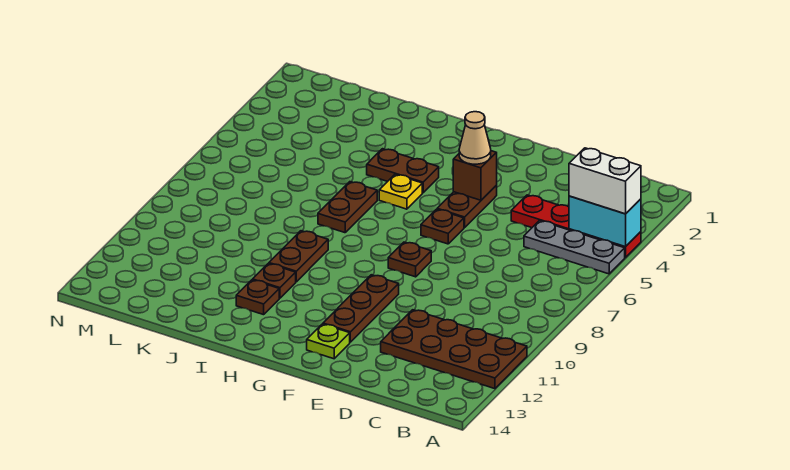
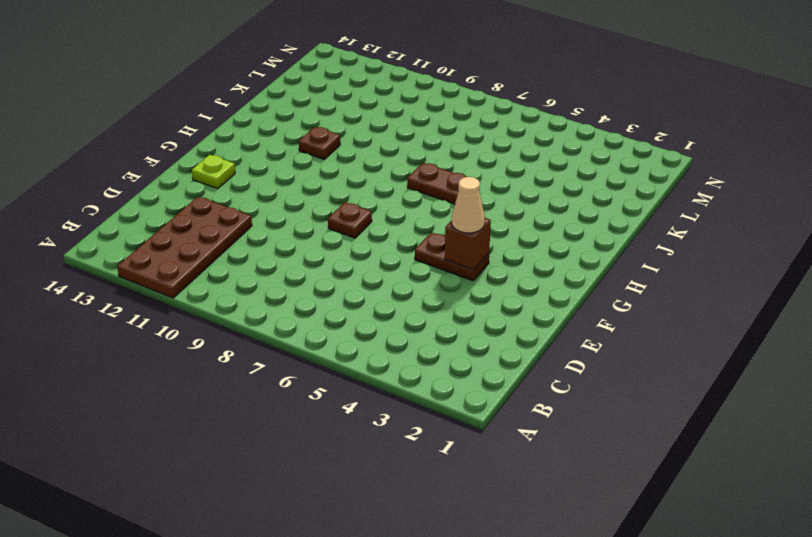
none -> red plate A4:D4 level 1
none -> grey plate A5:C5 level 1
none -> brown plate F6 level 1

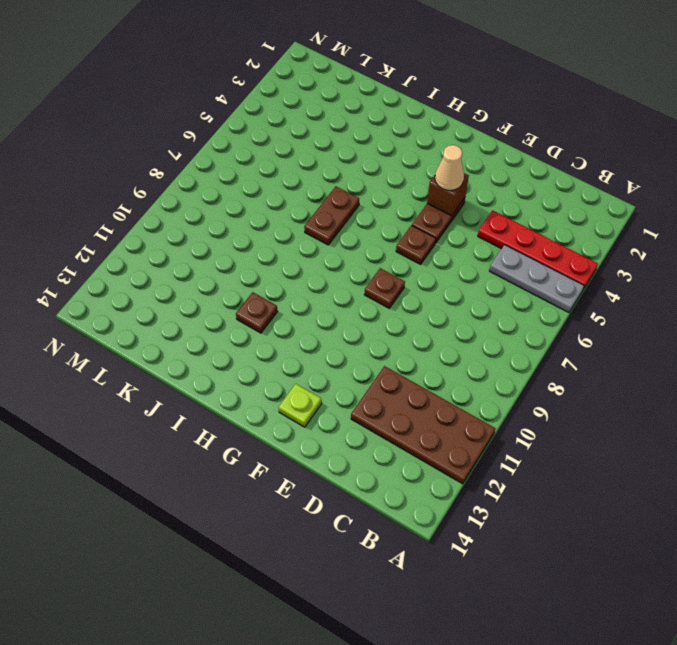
none -> brown plate F10:F12 level 1
none -> brown plate H4:I4 level 1
none -> yellow plate H5 level 1

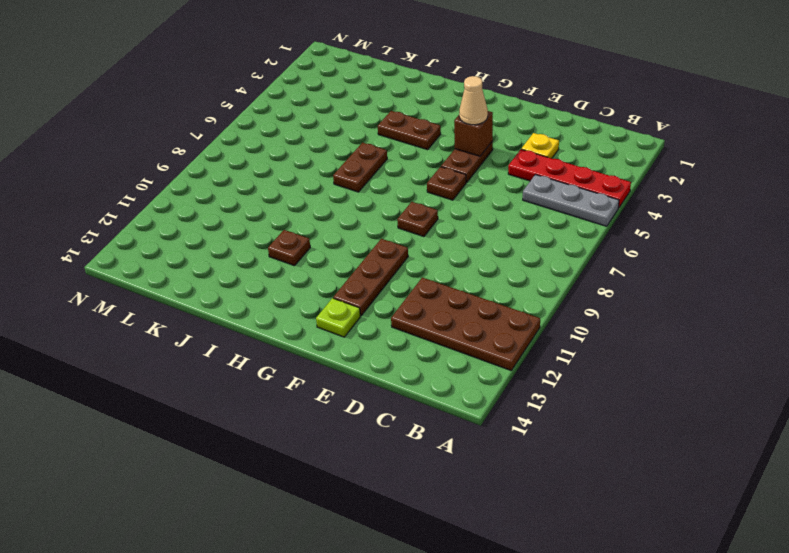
yellow plate D3 level 1 -> yellow plate H5 level 1
none -> brown plate I9:I10 level 1
none -> brown plate I12 level 1
none -> cyan brick A4:B4 level 2

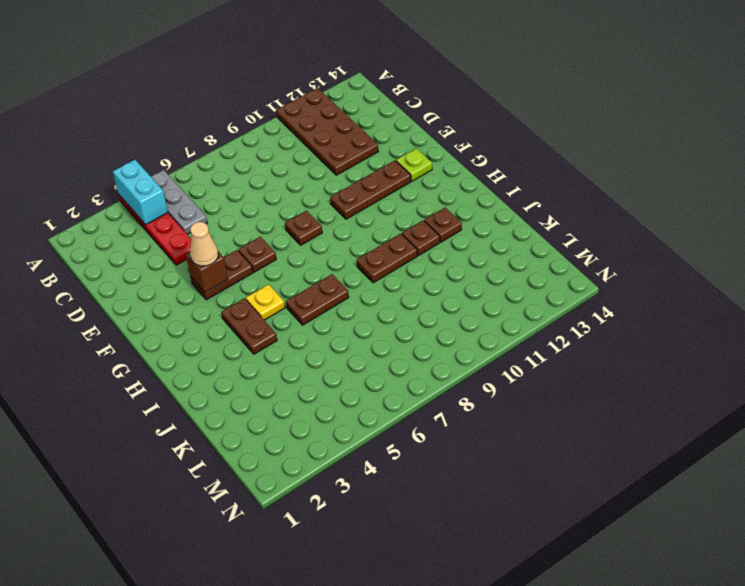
none -> white brick A4:B4 level 3

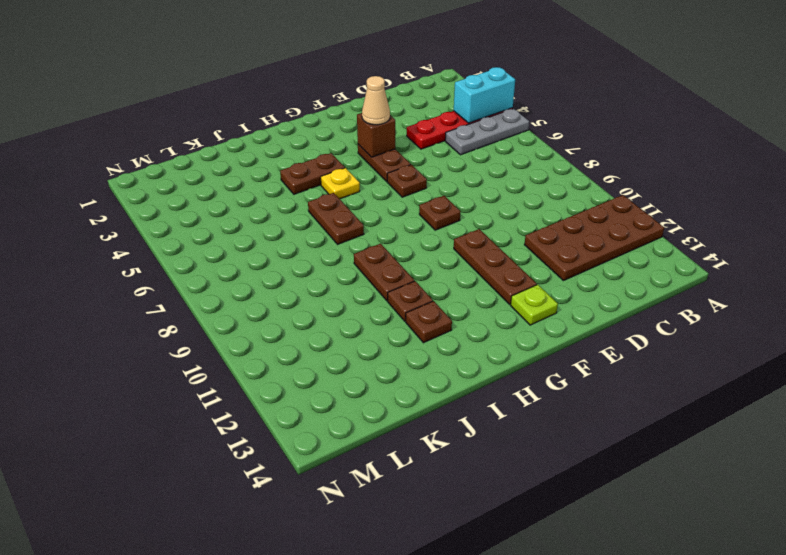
none -> white brick A4:B4 level 3

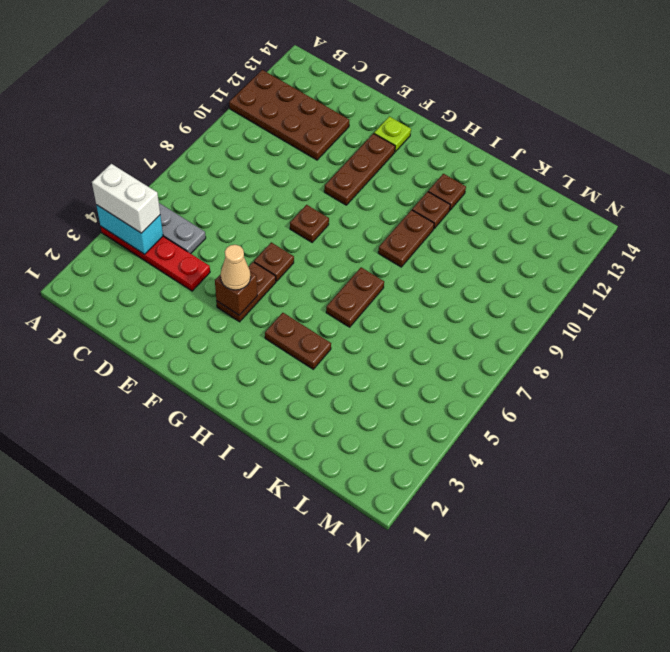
none -> yellow plate H5 level 1

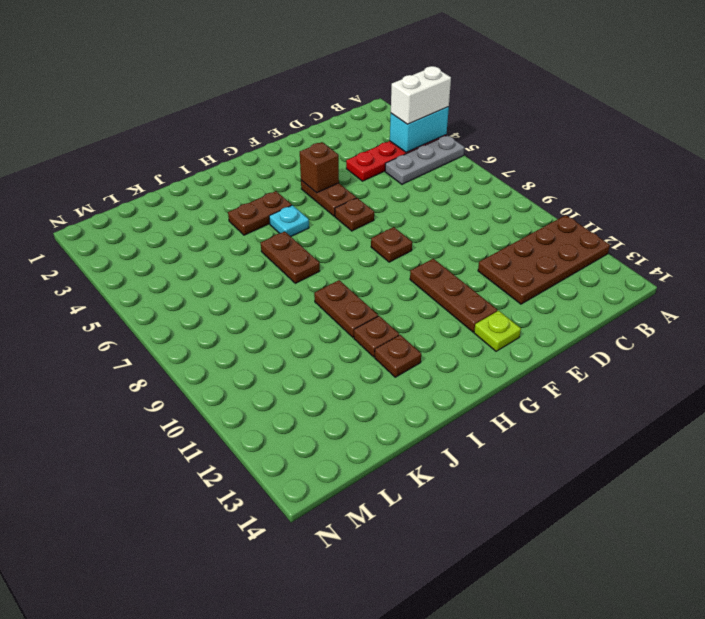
cyan plate H5 level 1 -> yellow plate H5 level 1
none -> tan cone F4 level 3

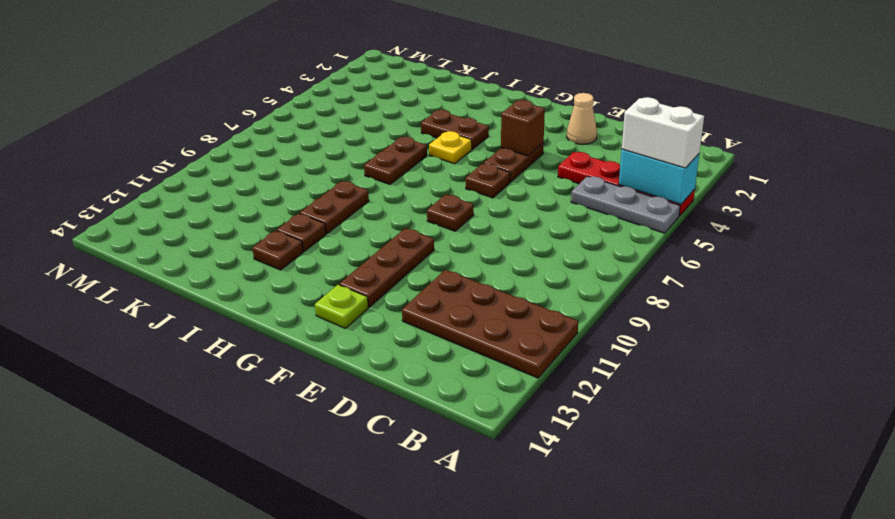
tan cone E2 level 1 -> tan cone F4 level 3

